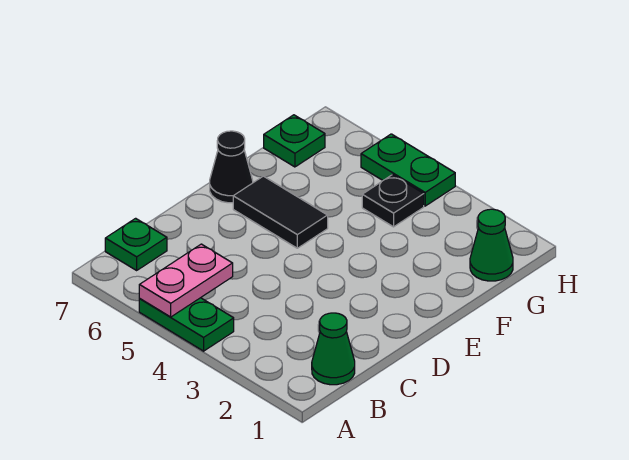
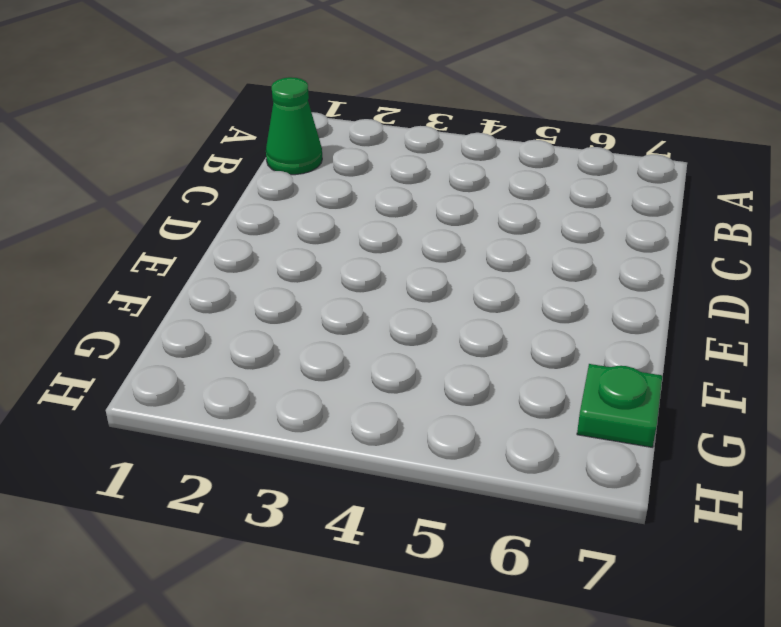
none -> green plate A4:A5 level 1
none -> green plate B7 level 1

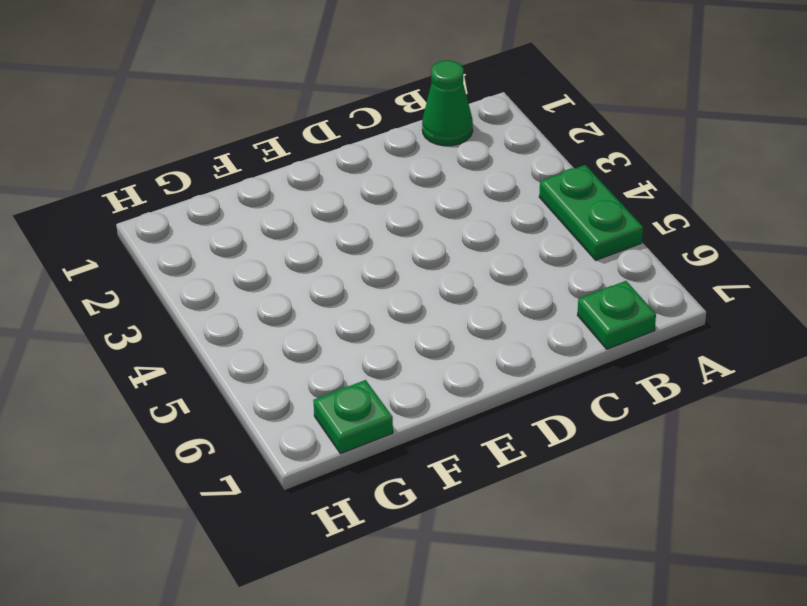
none -> black tile E5:E6 level 1
none -> black cone E7 level 1

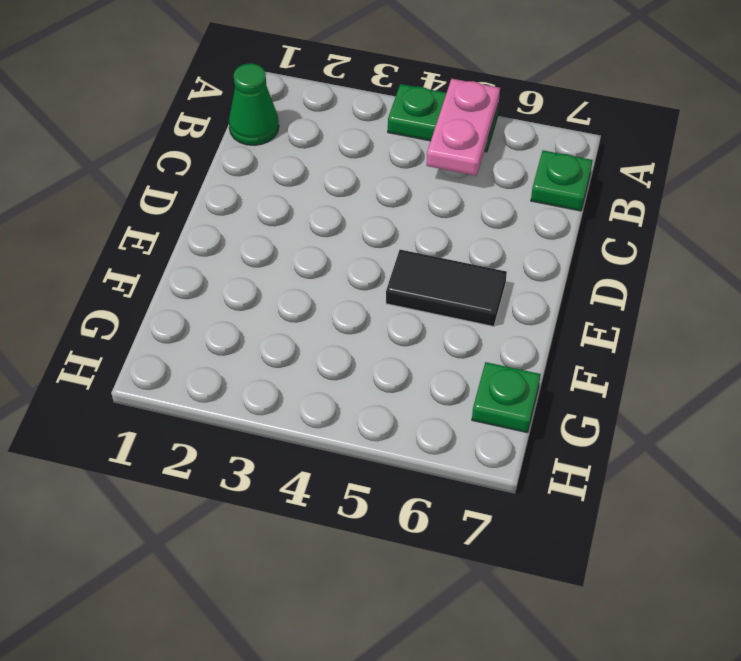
none -> black cone E7 level 1
none -> green cone G1 level 1

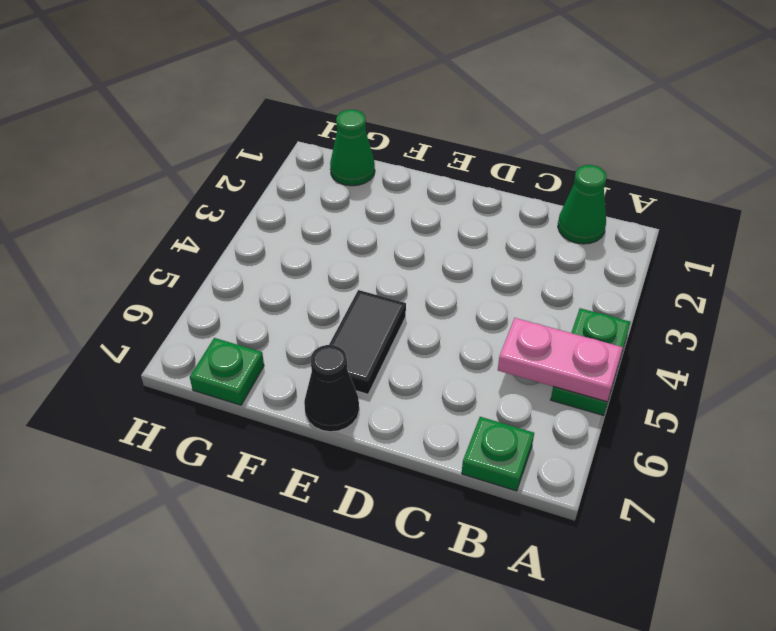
none -> black plate G4 level 1
none -> green plate H4:H5 level 1

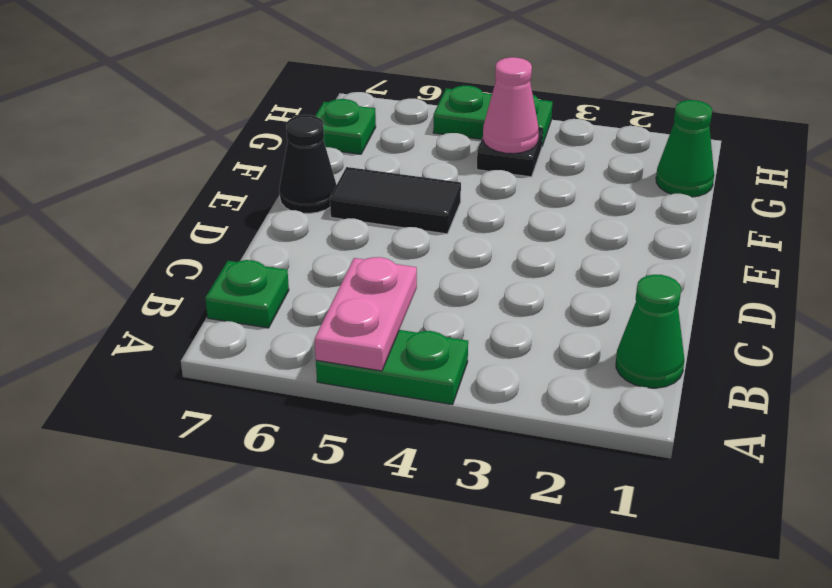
pink cone G4 level 2 -> none

